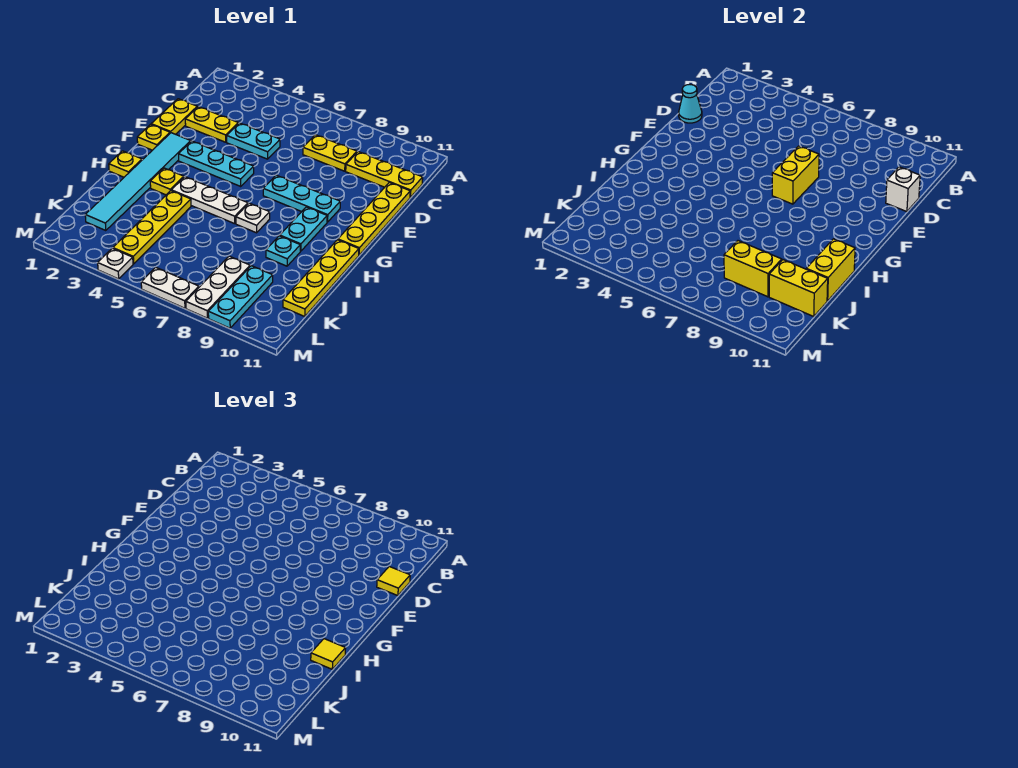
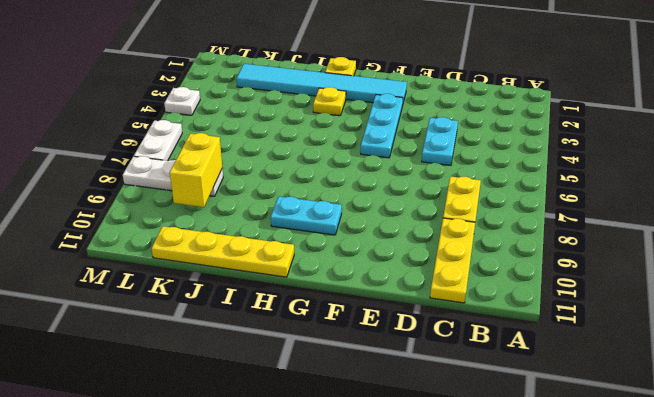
none -> yellow plate D1:E1 level 1
none -> yellow plate D2:D3 level 1
none -> yellow plate D11:G11 level 1
none -> yellow plate F1 level 1

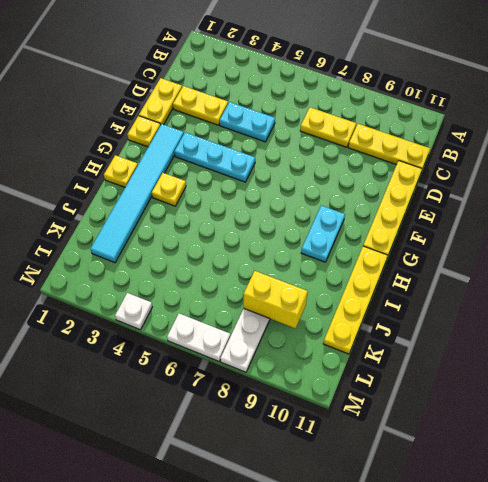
none -> cyan plate F7:F9 level 1
none -> white plate H4:H6 level 1
none -> white plate H7 level 1
none -> yellow plate I4:L4 level 1

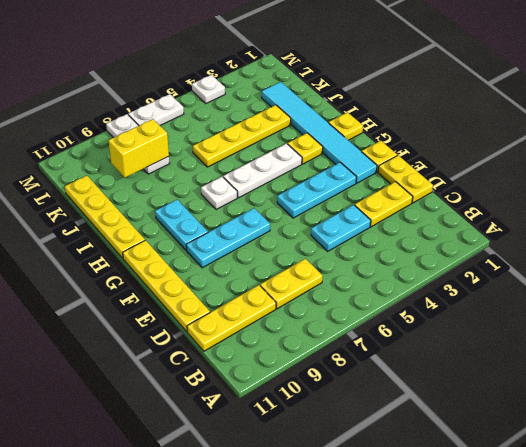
yellow plate J3:J6 level 1 -> yellow plate I4:L4 level 1
none -> cyan plate I9 level 1
none -> cyan plate K9:M9 level 1
none -> cyan cone D1 level 2
none -> white brick D11 level 2

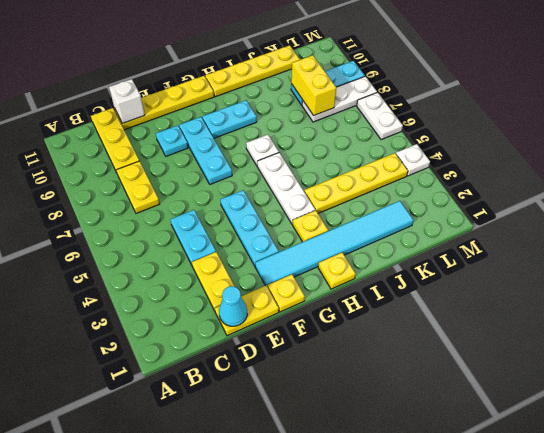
cyan plate E9 level 1 -> cyan plate I9 level 1
none -> yellow brick E7:F7 level 2
none -> yellow brick I11:J11 level 2
none -> yellow brick K10:K11 level 2
none -> yellow tile D11 level 3

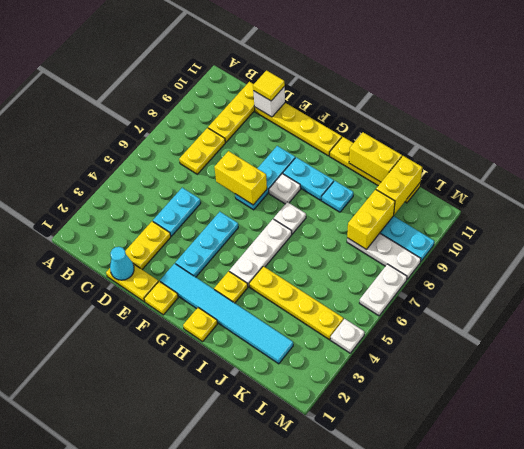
white plate G8 level 1 -> none
none -> yellow tile I11 level 3

